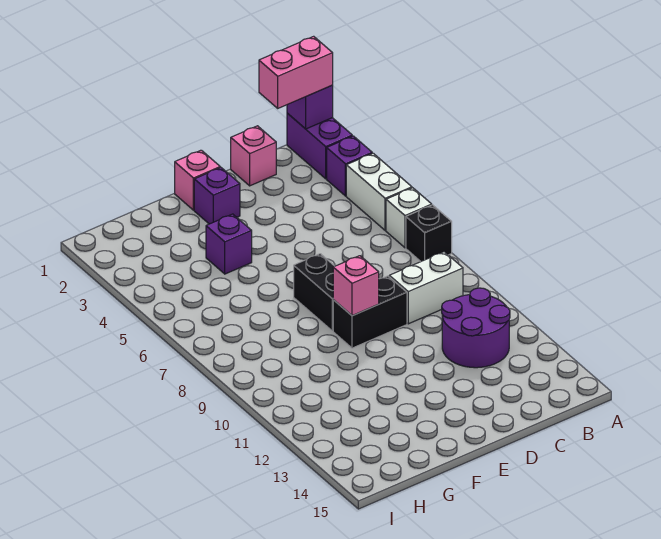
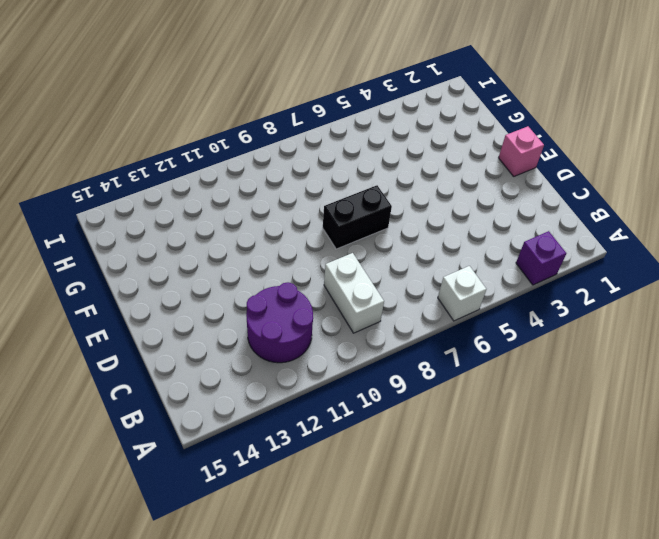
none -> purple brick A1:A2 level 1
none -> white brick A4:A5 level 1
none -> black brick A7 level 1

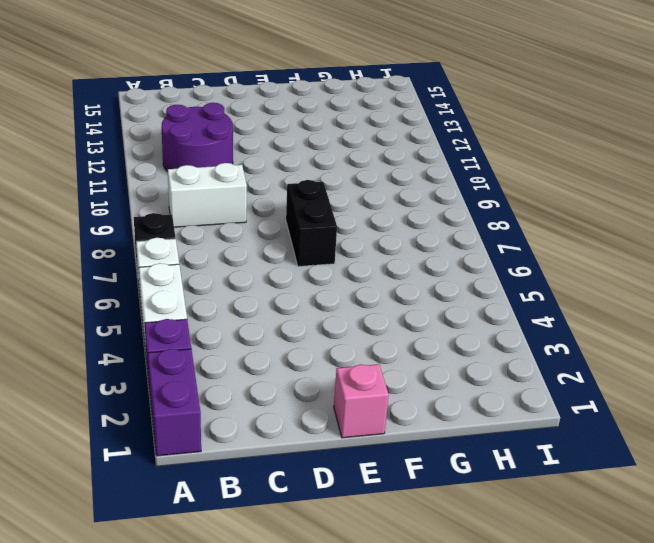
none -> pink brick C1 level 1
none -> black brick D9:E9 level 1
none -> purple brick E2 level 1

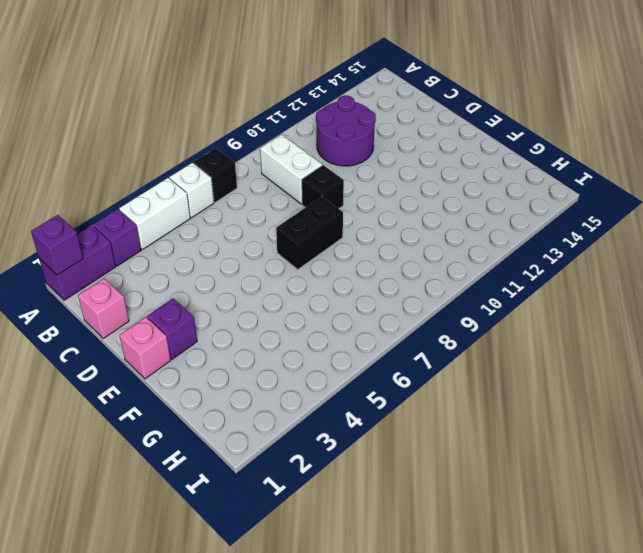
black brick D9 level 1 -> black brick D9:E9 level 1
none -> purple brick F4 level 1
none -> pink brick E9 level 2
none -> pink brick A1:B1 level 3

